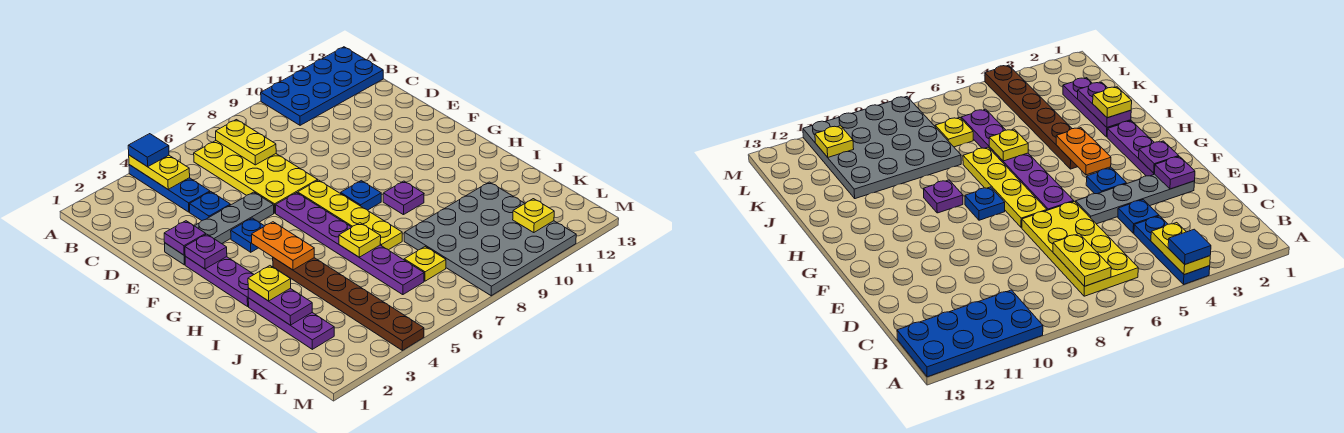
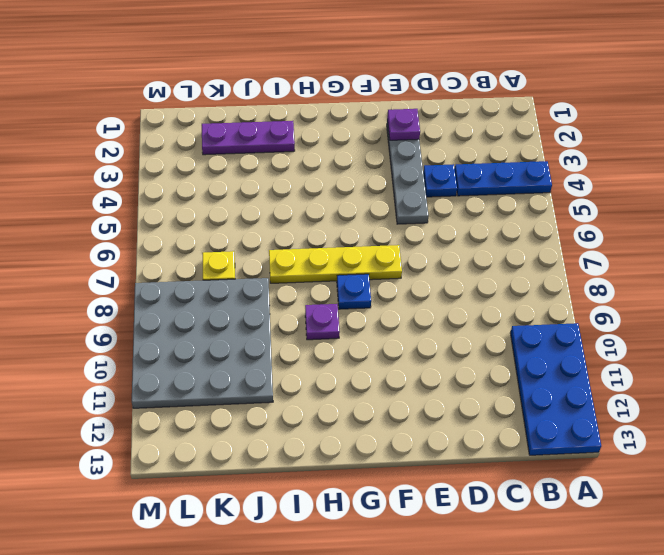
none -> yellow plate B6:E7 level 1
none -> purple plate F2:H2 level 1
none -> blue plate F4 level 1

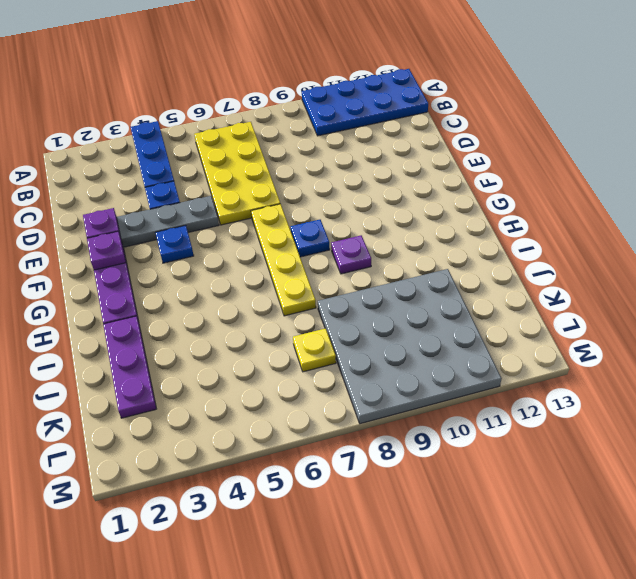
none -> purple plate F6:K6 level 1
none -> brown plate H4:M4 level 1
none -> yellow plate A4:B4 level 2

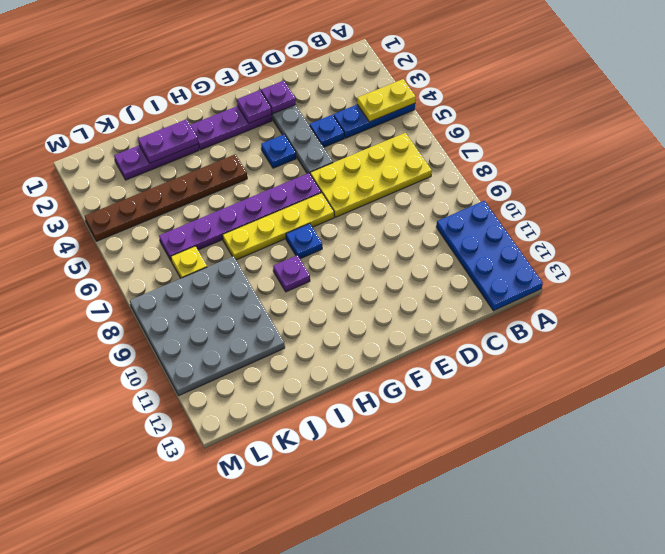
none -> yellow plate B7:C7 level 2
none -> orange plate G4:H4 level 2
none -> yellow plate I6 level 2

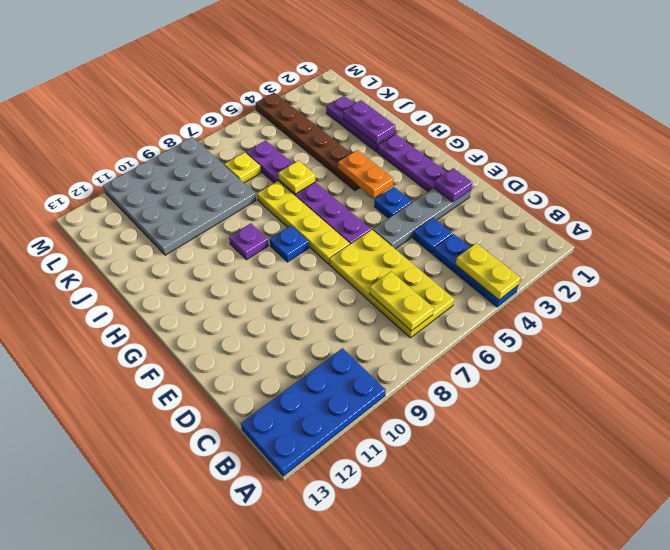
none -> purple plate F2 level 2
none -> yellow plate L11 level 2
none -> blue tile A4 level 3

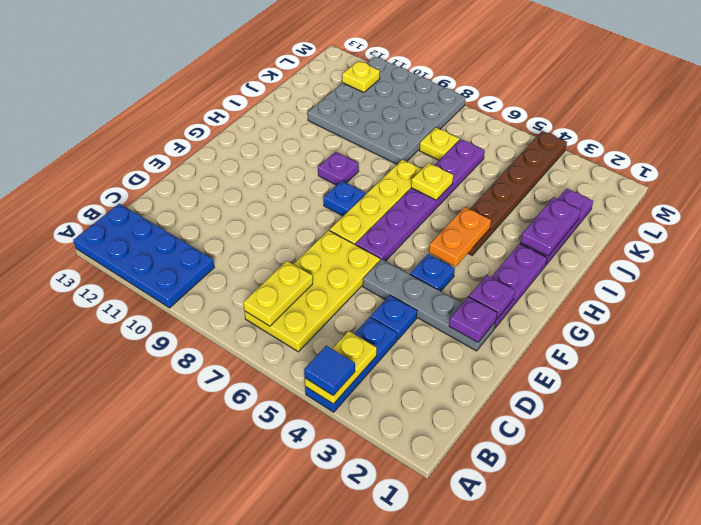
none -> yellow plate I2 level 3

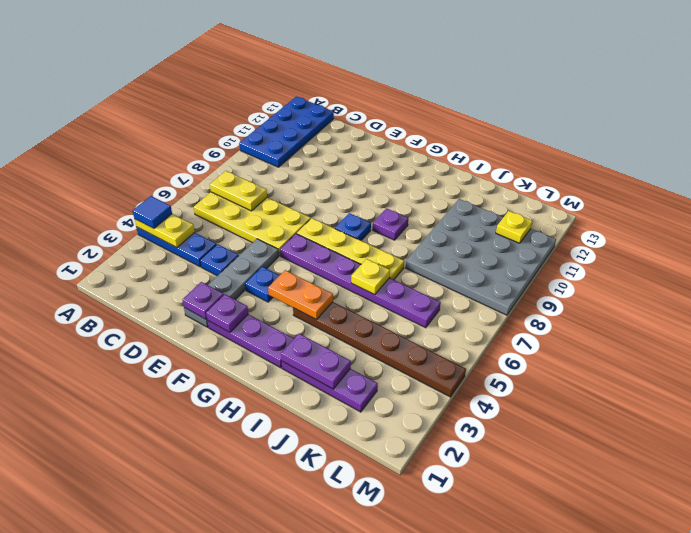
none -> yellow plate K7 level 1
none -> yellow plate I2 level 3

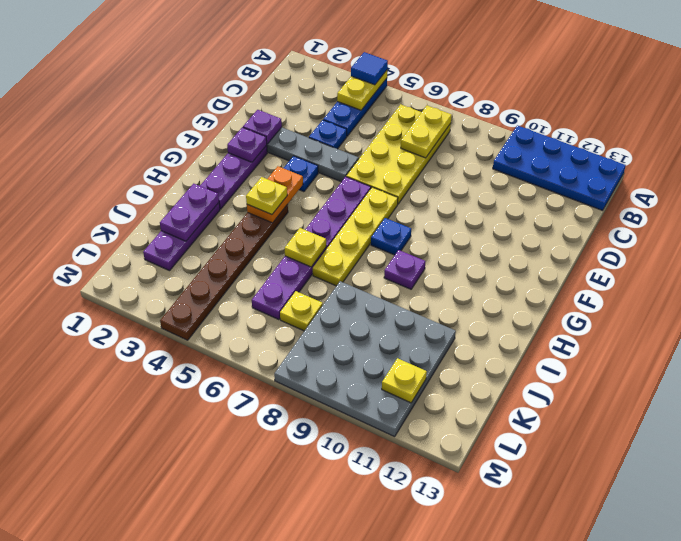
yellow plate H4 level 3 -> yellow plate I2 level 3

